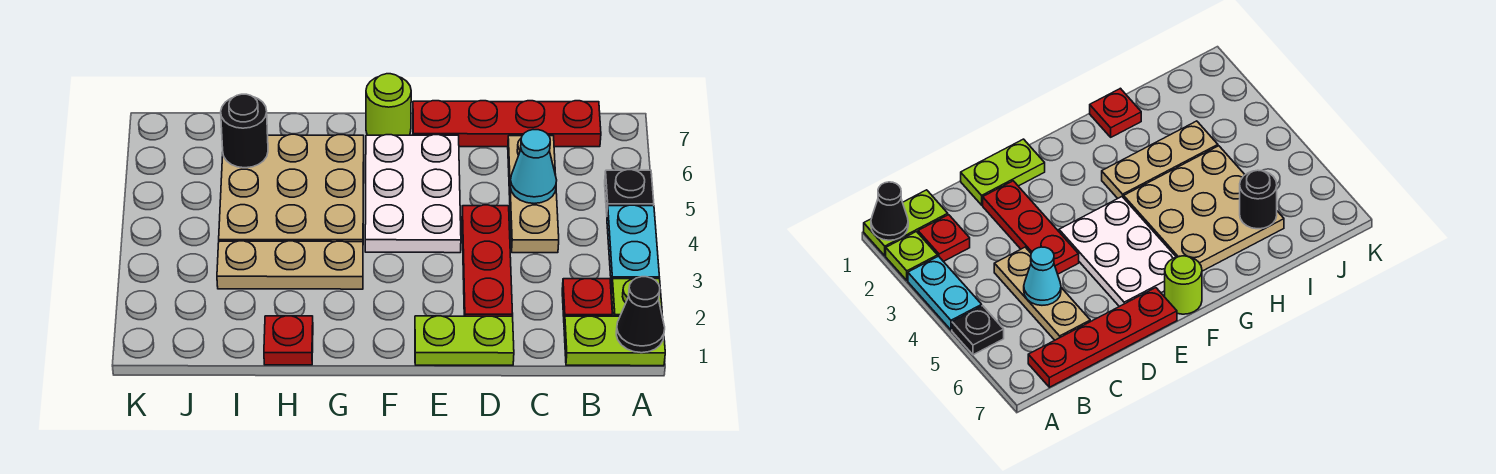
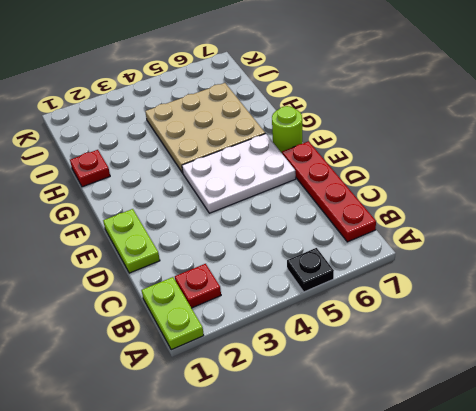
none -> lime plate A2 level 1
none -> cyan plate A3:A4 level 1
none -> tan plate C4:C6 level 1

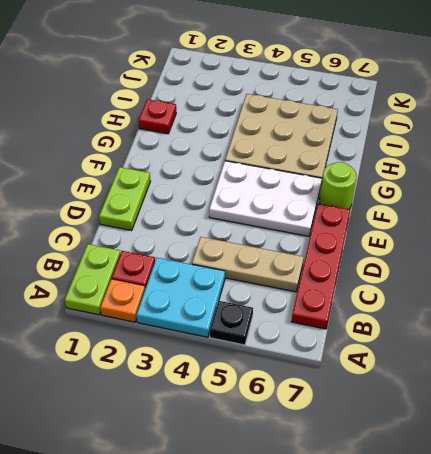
orange plate A2 level 1 -> lime plate A2 level 1
cyan plate A3:B4 level 1 -> cyan plate A3:A4 level 1
none -> red plate D2:D4 level 1
none -> tan plate G3:I3 level 1
none -> black cone A1 level 2

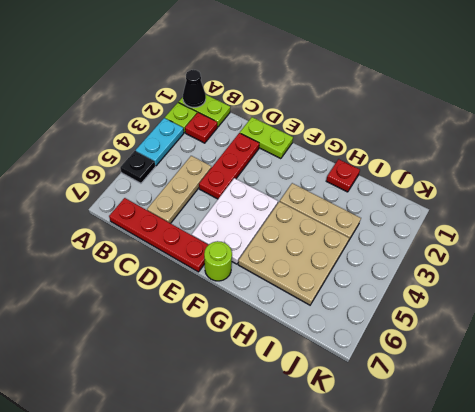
none -> cyan cone C5 level 2
none -> black round brick I6 level 2

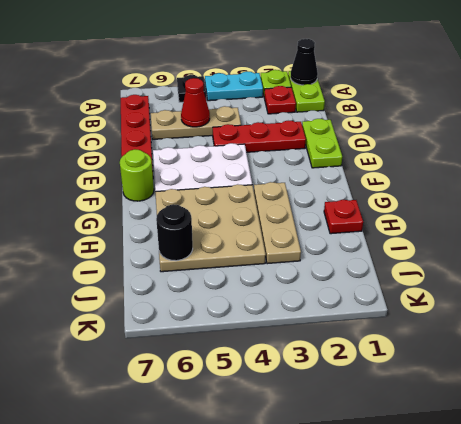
red cone C5 level 2 -> cyan cone C5 level 2

